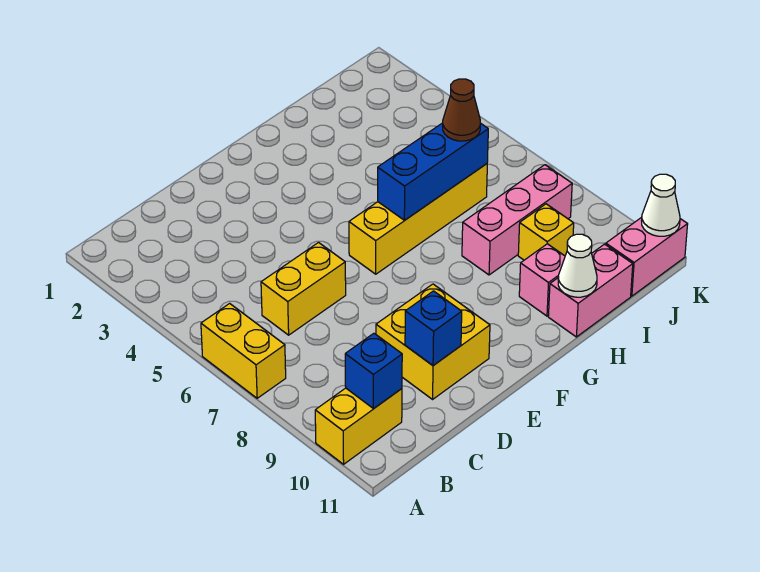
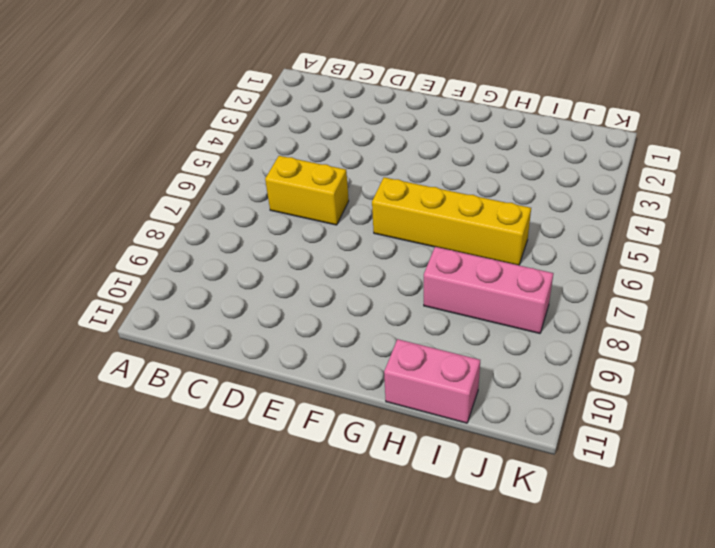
none -> yellow brick A6:A7 level 1
none -> yellow brick A10:B10 level 1
none -> yellow brick D9:E10 level 1

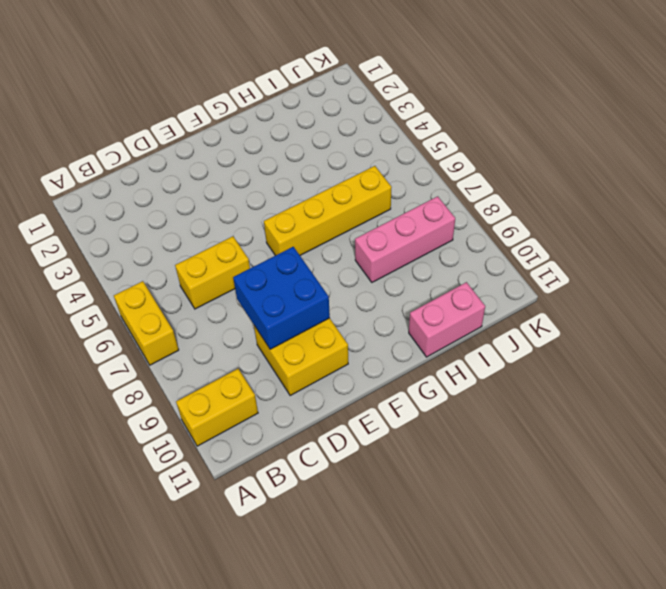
blue brick D8:E9 level 2 -> none
none -> pink brick H10 level 1
none -> yellow brick I9 level 1
none -> pink brick J11:K11 level 1

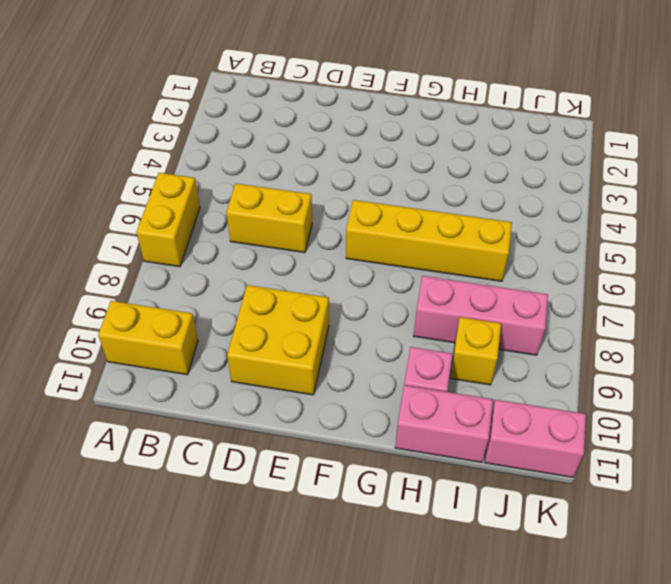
none -> blue brick B10 level 2
none -> blue brick D10 level 2
none -> blue brick G6:I6 level 2

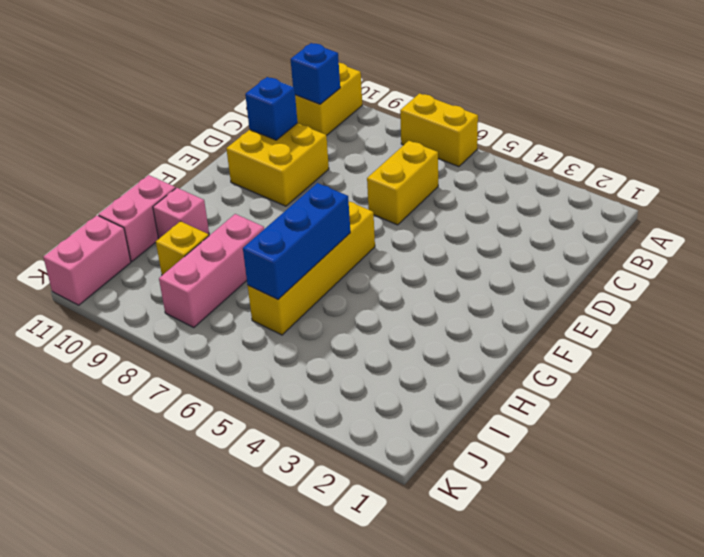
none -> white cone H11 level 2
none -> white cone K11 level 2
none -> brown cone I6 level 3

